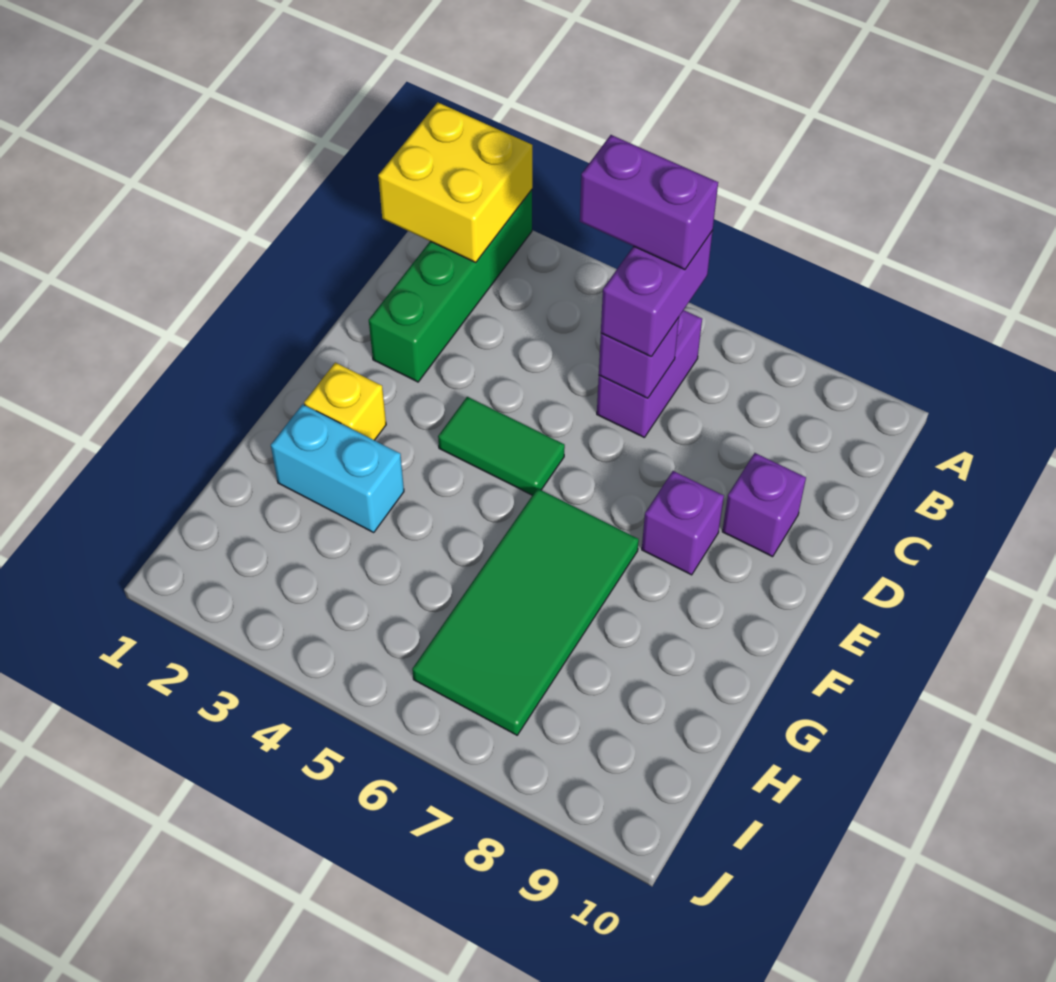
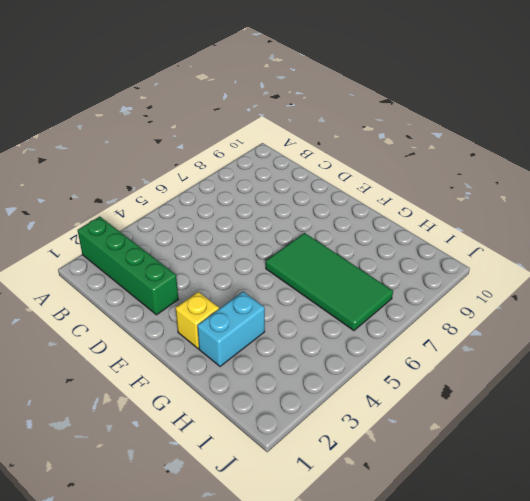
none -> purple brick B6:C6 level 1
none -> purple brick D9 level 1
none -> green tile E4:E5 level 1

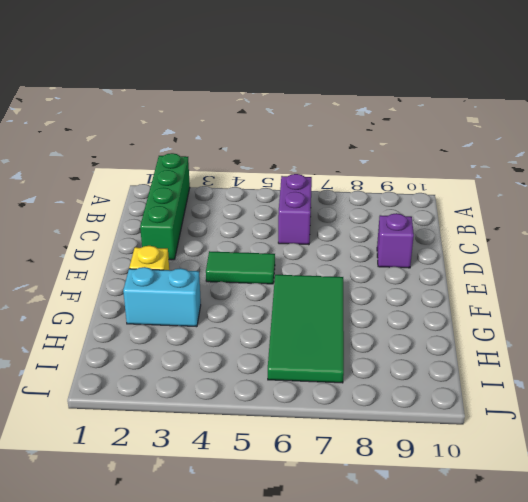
none -> purple brick E8 level 1
none -> yellow brick A1:B2 level 2
none -> purple brick C6 level 2

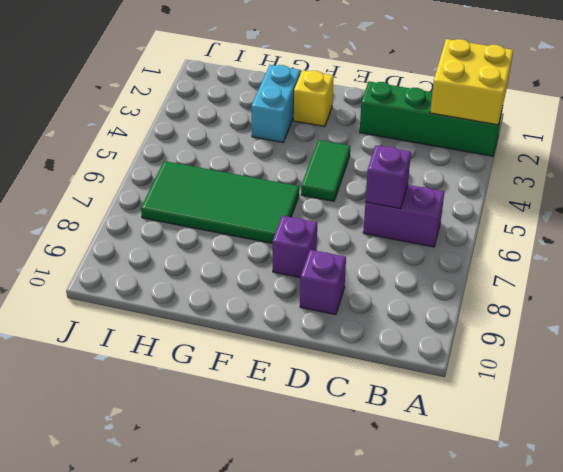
none -> purple brick B6:C6 level 3
none -> purple brick B5:B6 level 4

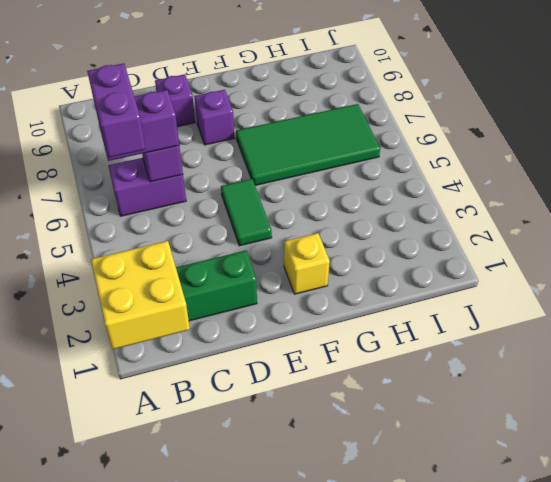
none -> cyan brick G2:G3 level 1

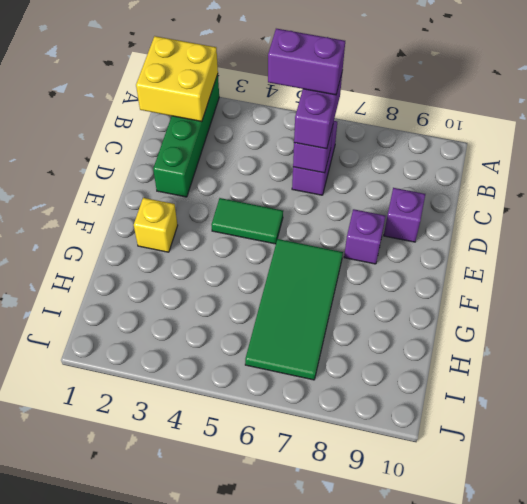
none -> cyan brick G2:G3 level 1

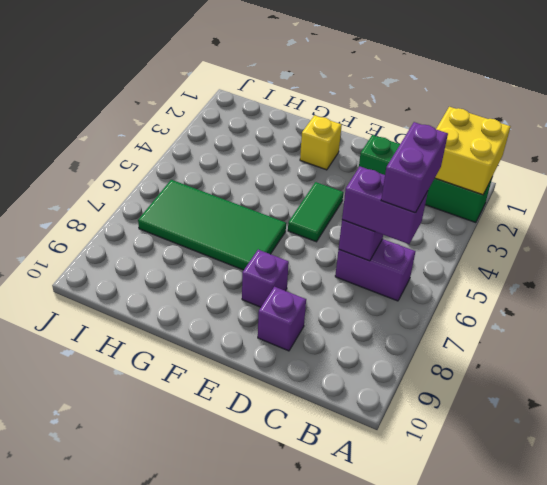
none -> cyan brick G2:G3 level 1

